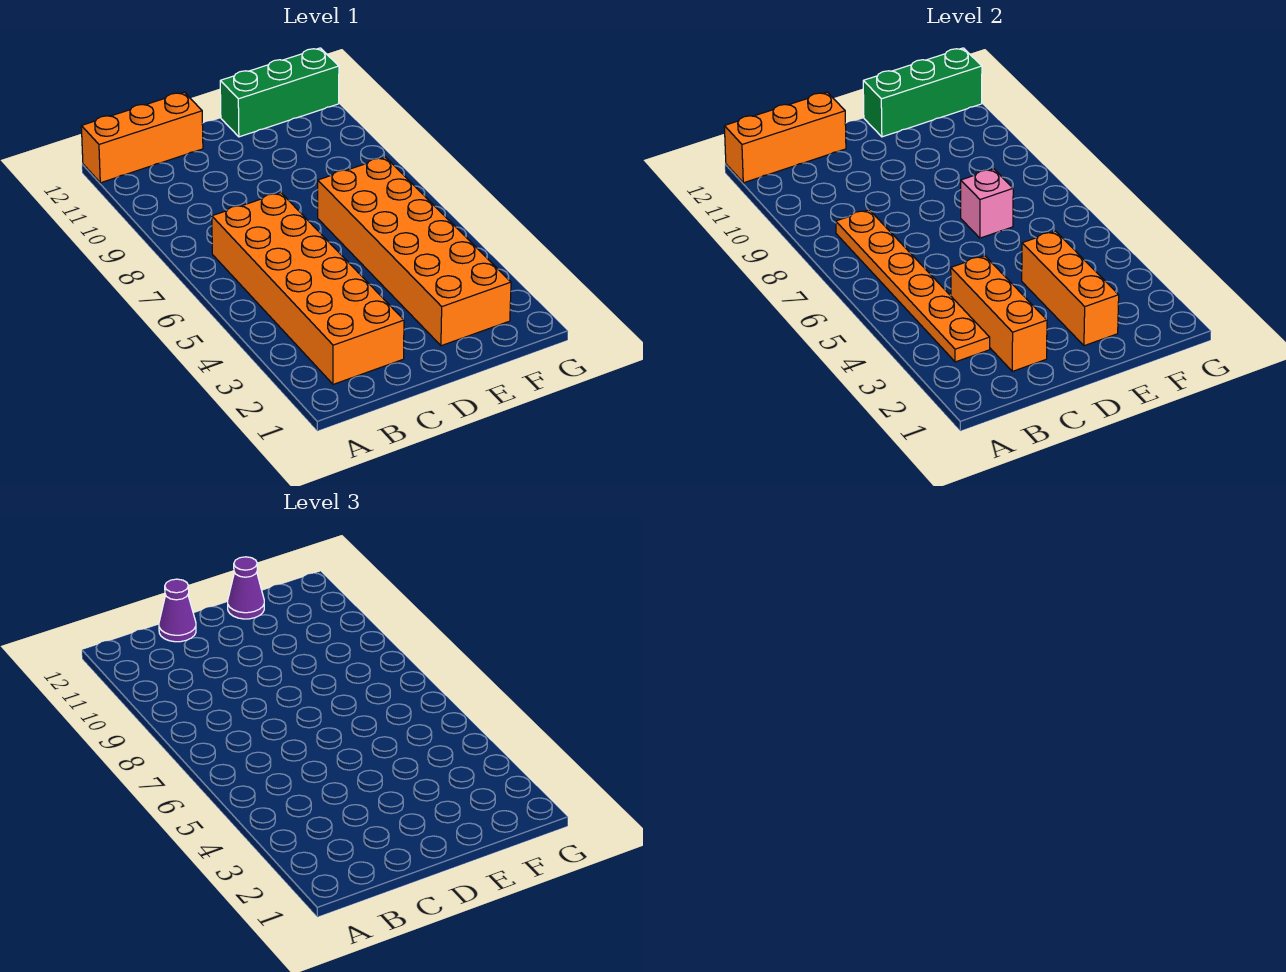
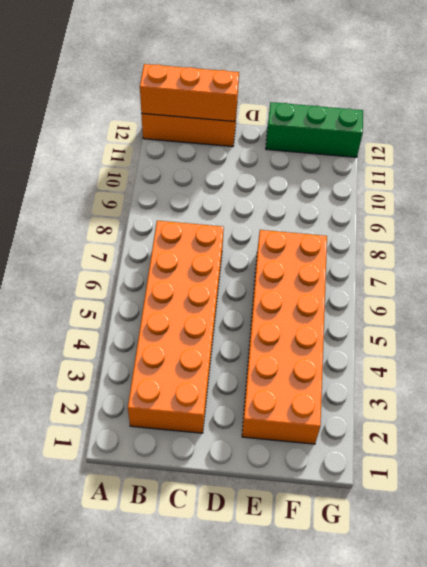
none -> orange plate B3:B8 level 2
none -> orange brick C2:C4 level 2
none -> orange brick E2:E4 level 2

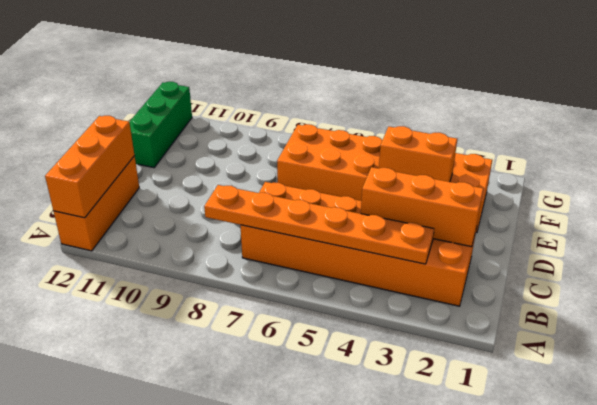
orange brick E3:E4 level 2 -> orange brick E2:E4 level 2
none -> pink brick E7 level 2
none -> green brick E12:G12 level 2
none -> purple cone C12 level 3

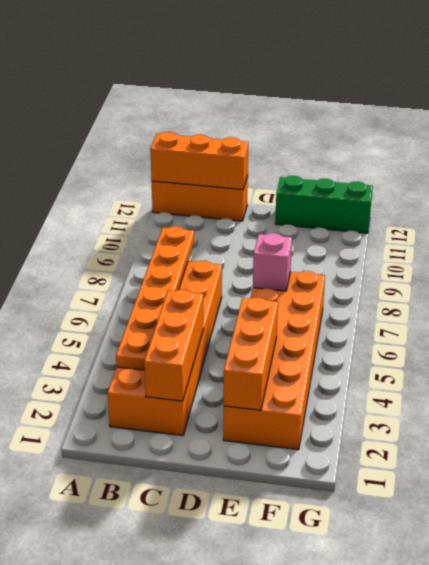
none -> green brick E12:G12 level 2
none -> purple cone C12 level 3
none -> purple cone E12 level 3

